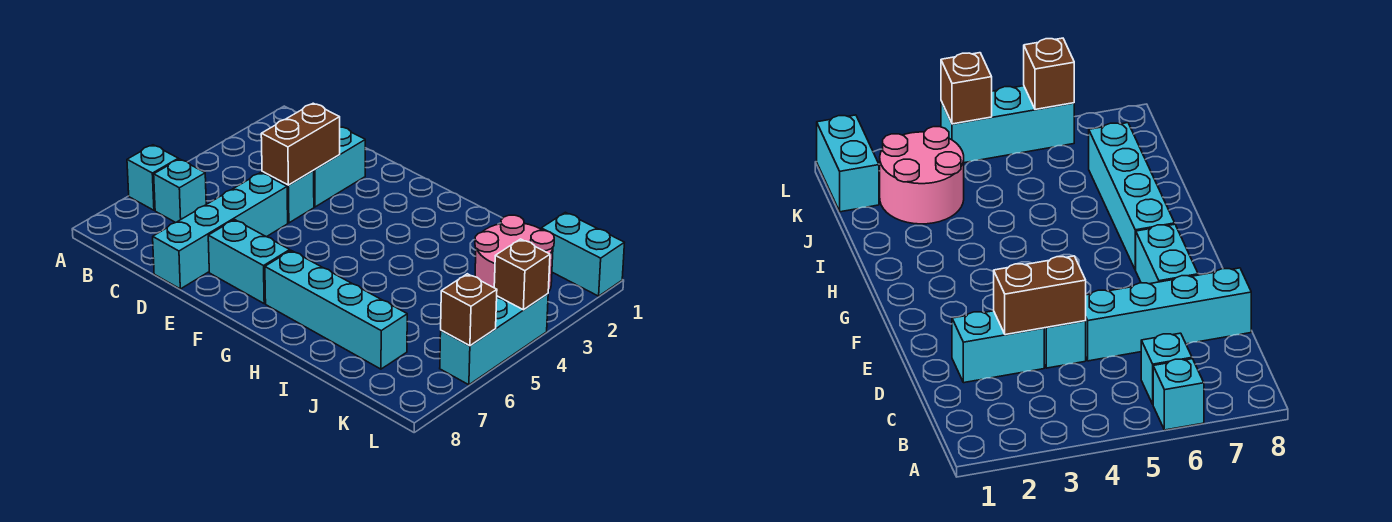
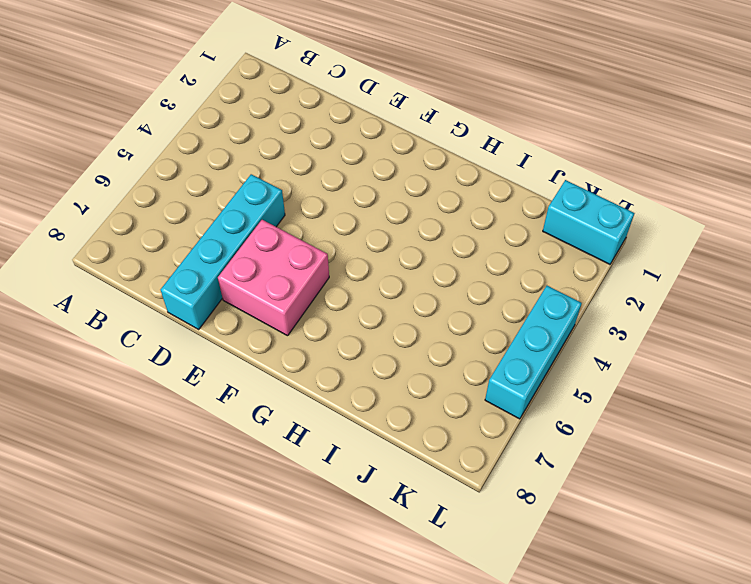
pink brick E6:F7 level 1 -> cyan brick E7:F7 level 1
none -> cyan brick A6 level 1
none -> cyan brick B6 level 1
none -> cyan brick D2:D3 level 1

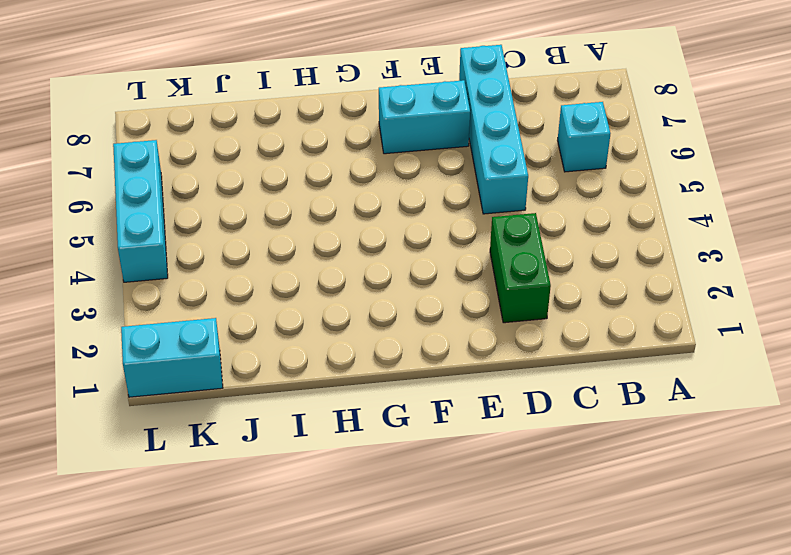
green brick D2:D3 level 1 -> cyan brick D2:D3 level 1
none -> cyan brick A6 level 1
none -> cyan brick D4 level 1
none -> cyan brick G7:J7 level 1

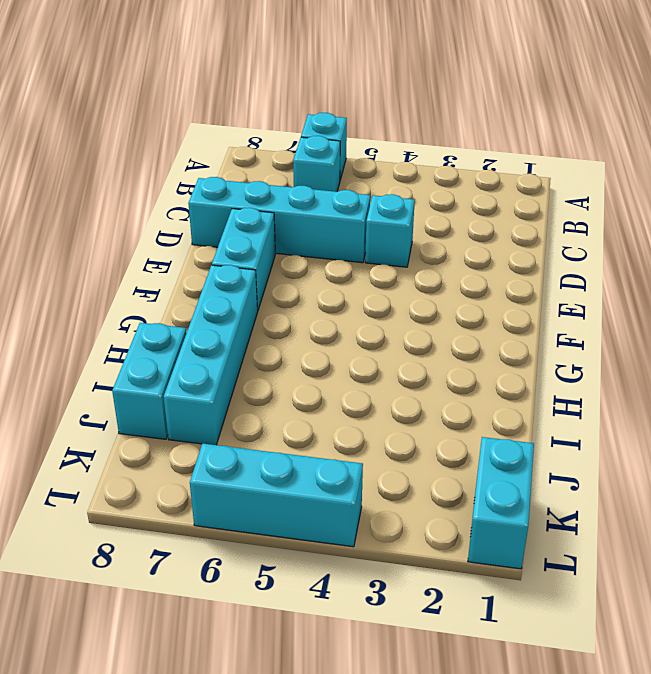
cyan brick I8:J8 level 1 -> cyan brick D2:D3 level 1
none -> pink round brick J2:K3 level 1
none -> brown brick D3:D4 level 2
none -> brown brick L4 level 2

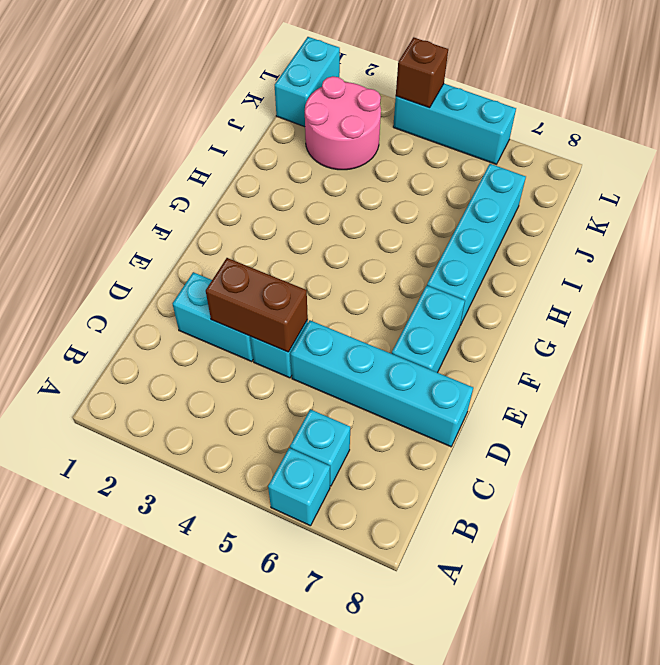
none -> brown brick L6 level 2

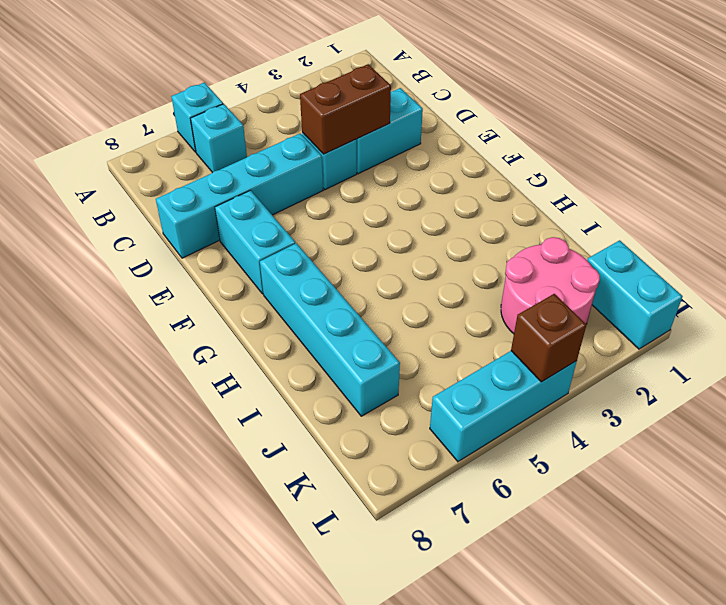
none -> brown brick L6 level 2

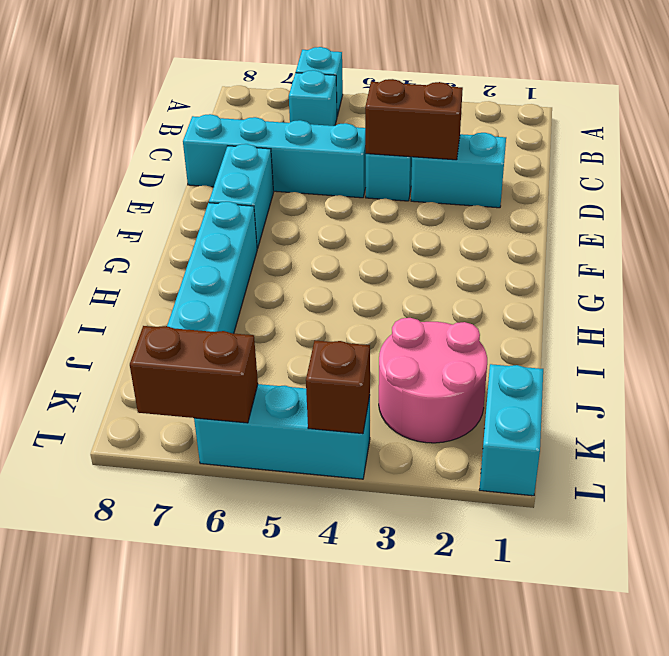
brown brick L6:L7 level 2 -> brown brick L6 level 2

